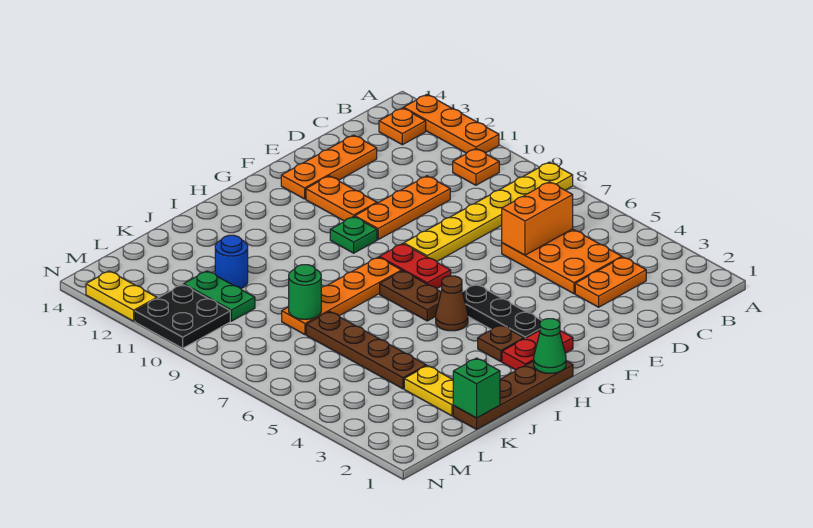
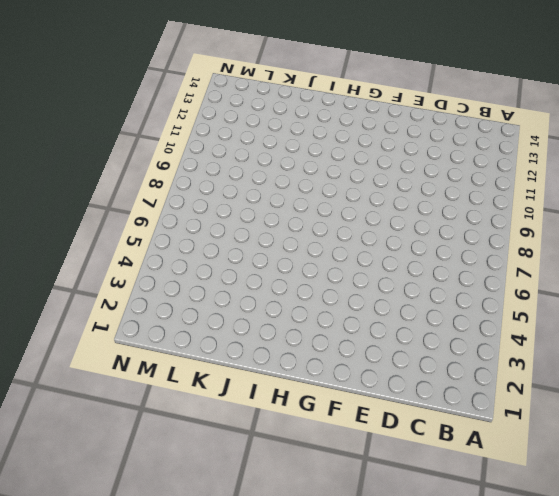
none -> yellow plate A8:F8 level 1
none -> orange plate A11:A13 level 1
none -> orange plate B10 level 1

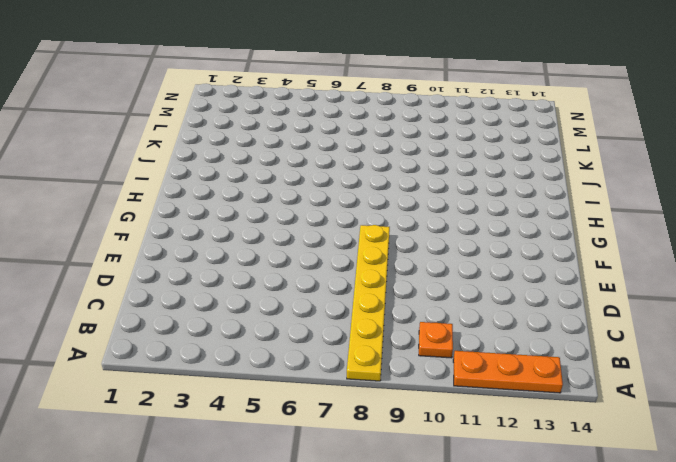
none -> orange plate B13 level 1
none -> orange plate C3:D3 level 1
none -> orange plate C4:D6 level 1

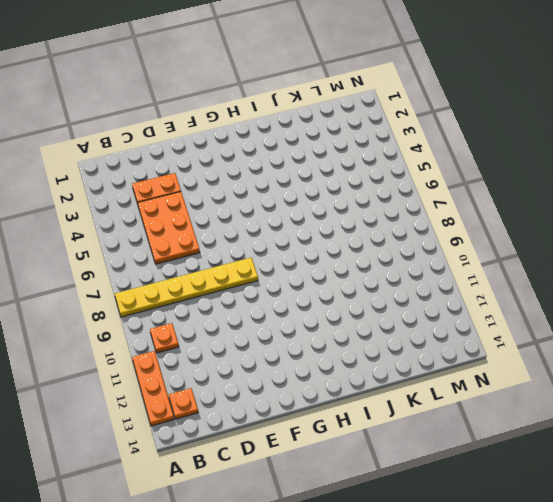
none -> orange plate D10:F10 level 1
none -> orange plate D13:F13 level 1
none -> orange plate F11:F12 level 1

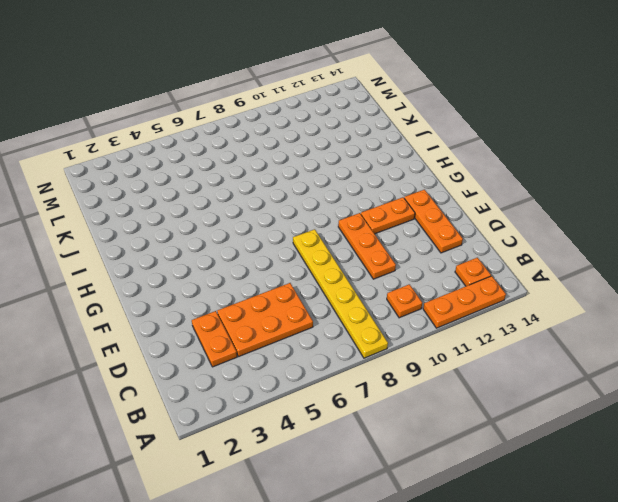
none -> red plate G2:H2 level 1
none -> black plate G3:G5 level 1
none -> red plate G7:G8 level 1

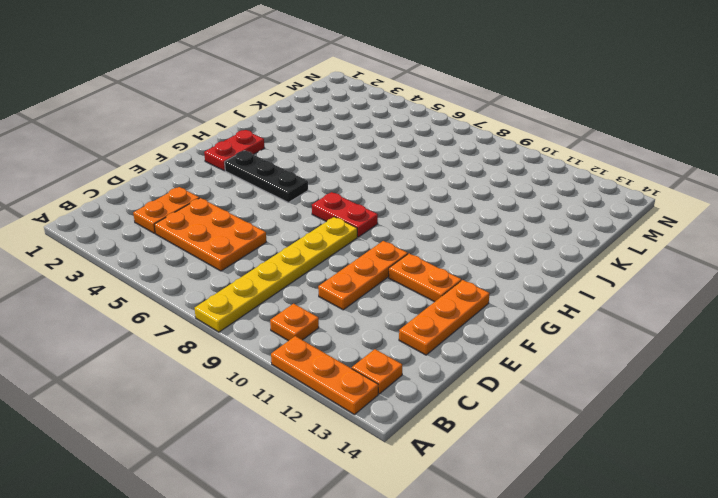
none -> green plate G10 level 1
none -> brown plate H1:K1 level 1
none -> brown plate H3 level 1

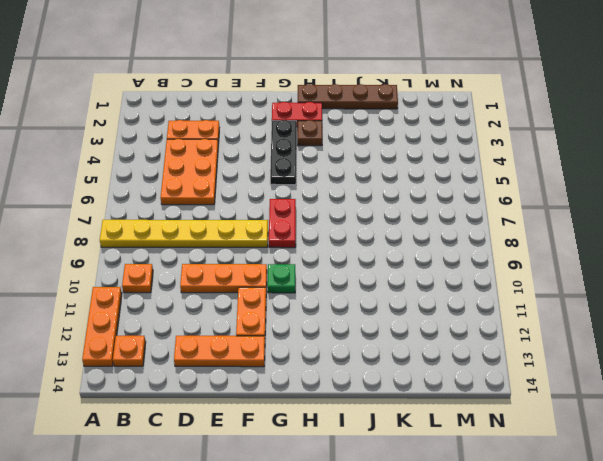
none -> brown cone H5 level 1
none -> brown plate H6:H7 level 1
none -> orange plate H8:K8 level 1

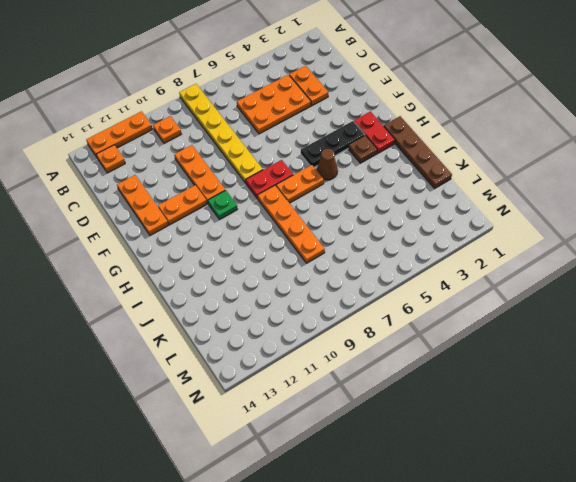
orange plate H6:H7 level 1 -> brown plate H6:H7 level 1
none -> yellow plate K2:K3 level 1
none -> brown plate K4:K7 level 1
none -> blue round brick K11 level 1

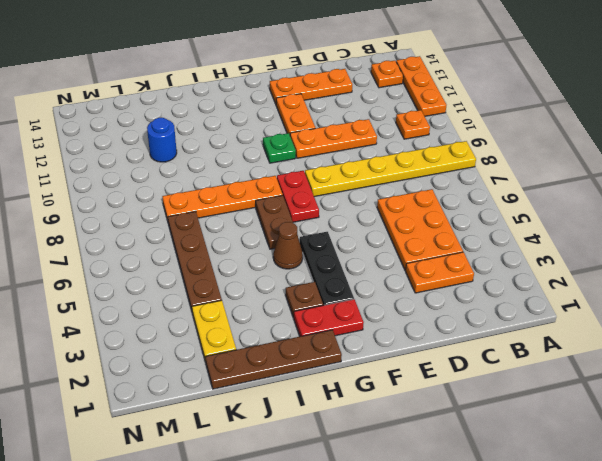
none -> green plate L10:L11 level 1
none -> black plate M10:N11 level 1
none -> yellow plate N12:N13 level 1

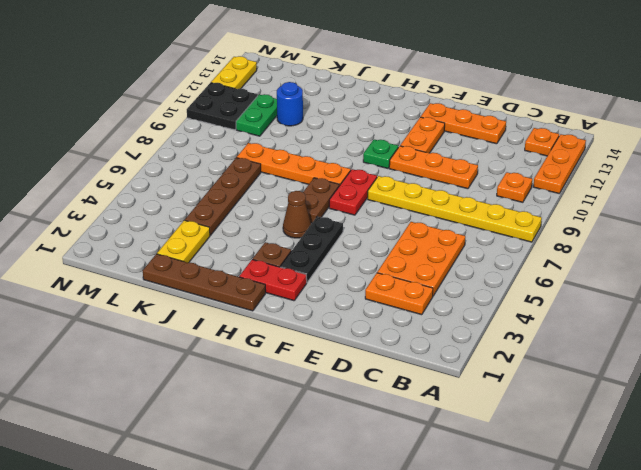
none -> orange brick C6:D6 level 2
none -> green cone H1 level 2
none -> green brick K1 level 2

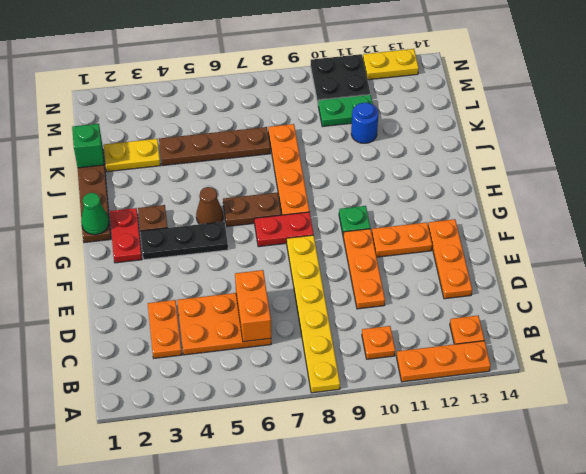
none -> green round brick K8 level 2

